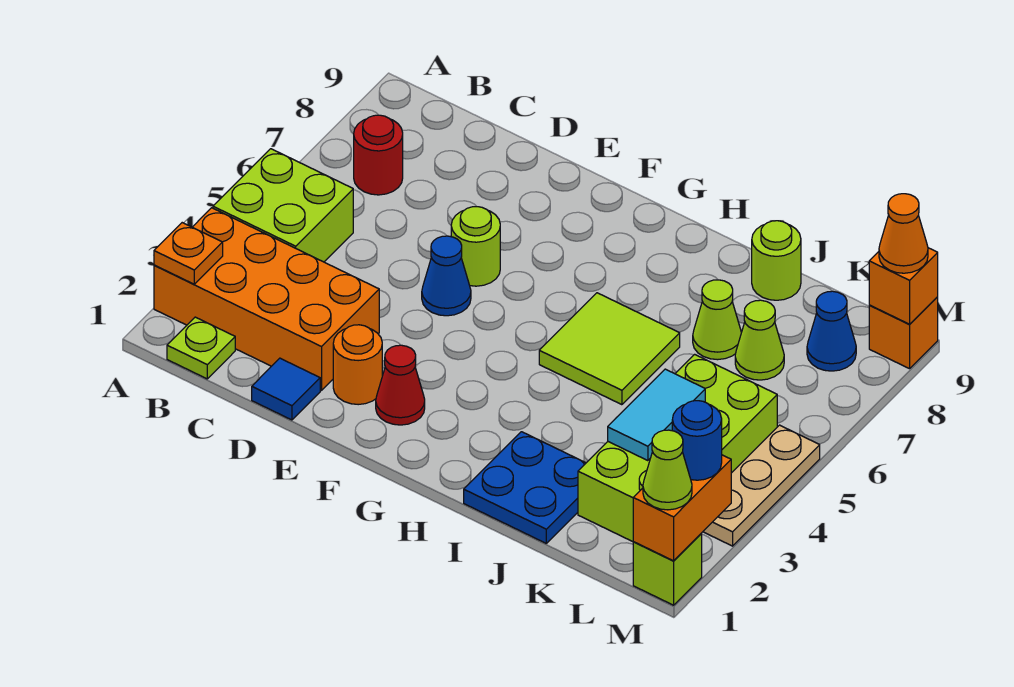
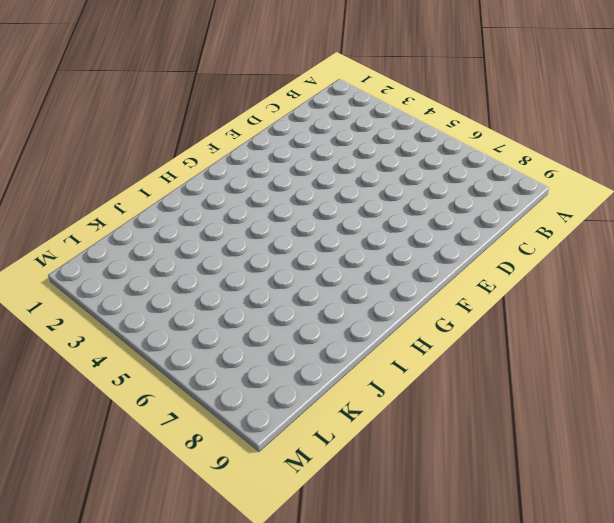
none -> orange brick A2:D3 level 1
none -> lime brick A4:B5 level 1
none -> lime plate B1 level 1

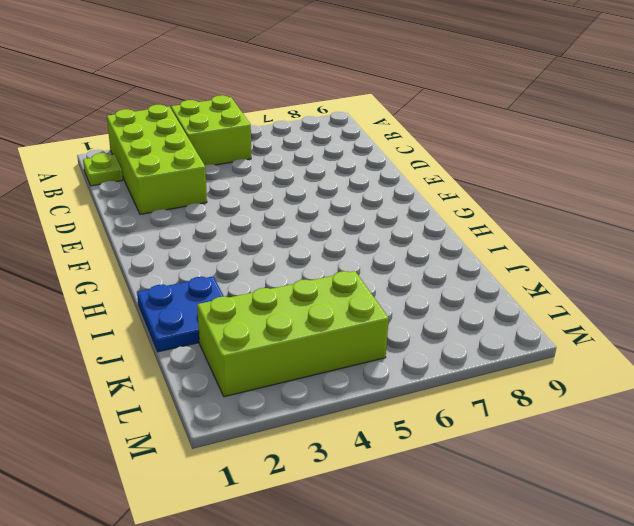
lime brick A2:D3 level 1 -> orange brick A2:D3 level 1
none -> red round brick B7 level 1
none -> blue tile D1 level 1
none -> orange round brick E2 level 1

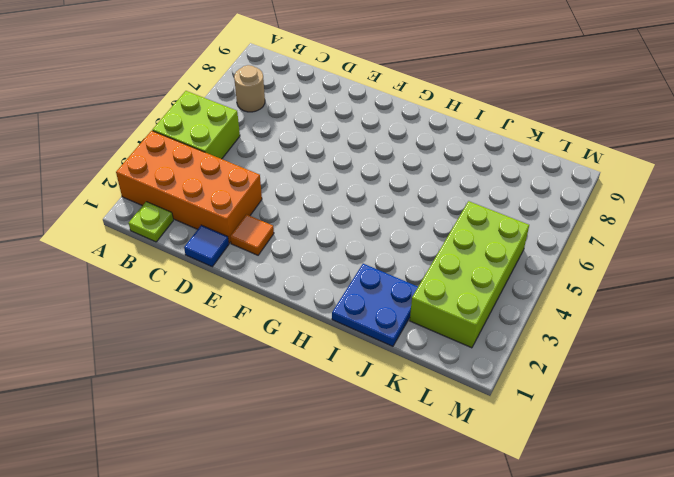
tan round brick B7 level 1 -> red round brick B7 level 1
orange tile E2 level 1 -> orange round brick E2 level 1
none -> blue cone E5 level 1
none -> lime round brick E6 level 1
none -> red cone F2 level 1

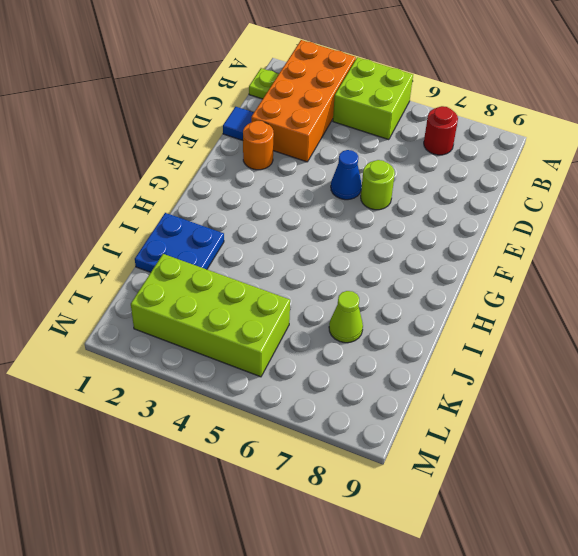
none -> red cone F2 level 1
none -> lime tile H5:I6 level 1
none -> lime round brick J9 level 1

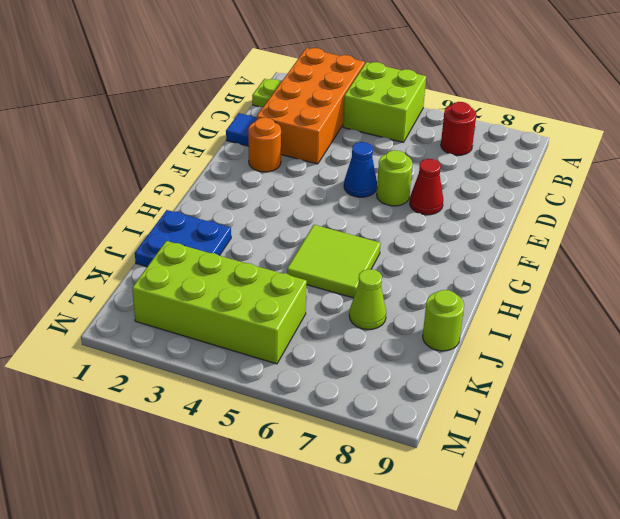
red cone E7 level 1 -> red cone F2 level 1
none -> lime cone K7 level 1
none -> blue cone L8 level 1
none -> lime brick M1 level 1

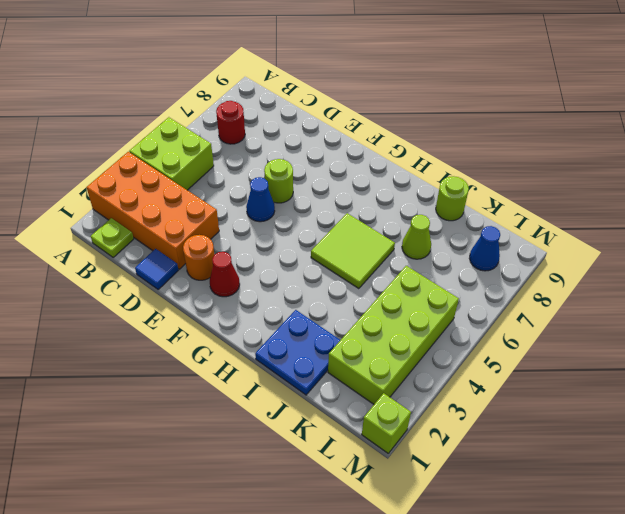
none -> lime cone K7 level 1
none -> tan plate M3:M5 level 1
none -> orange brick M9 level 1

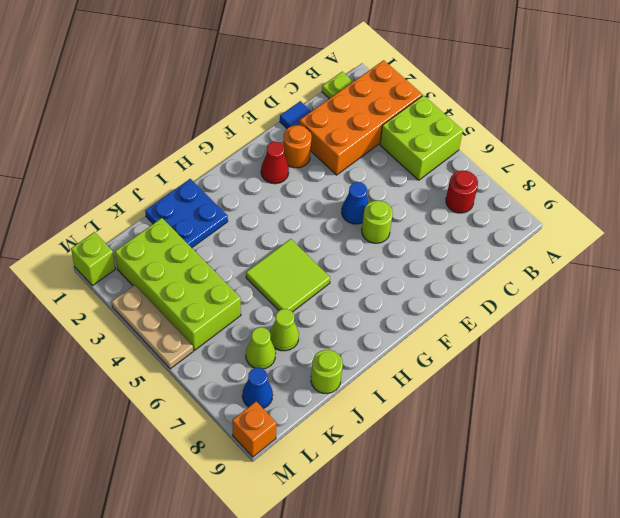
none -> orange plate A2 level 2
none -> cyan tile K3:K4 level 2
none -> orange brick M1:M2 level 2

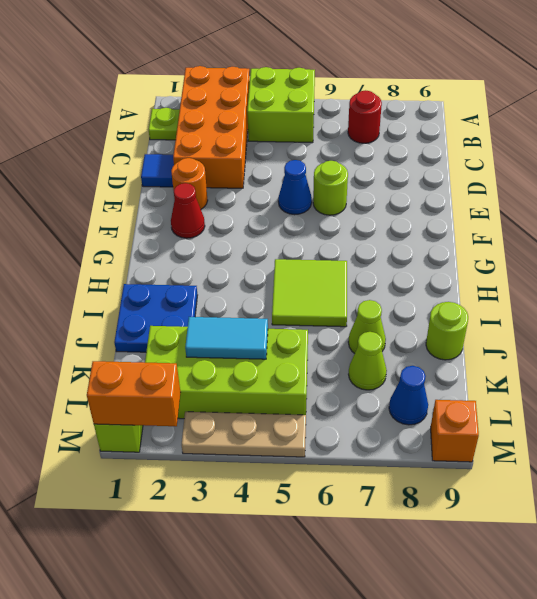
none -> orange plate A2 level 2
none -> orange brick M9 level 2
none -> lime cone M1 level 3

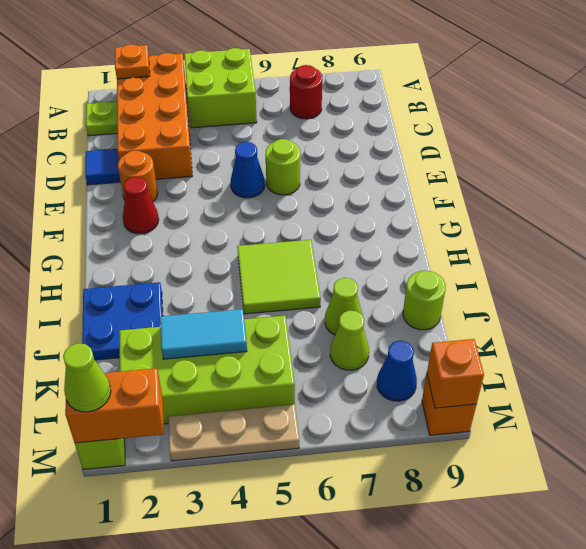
none -> blue round brick M2 level 3
none -> orange cone M9 level 3

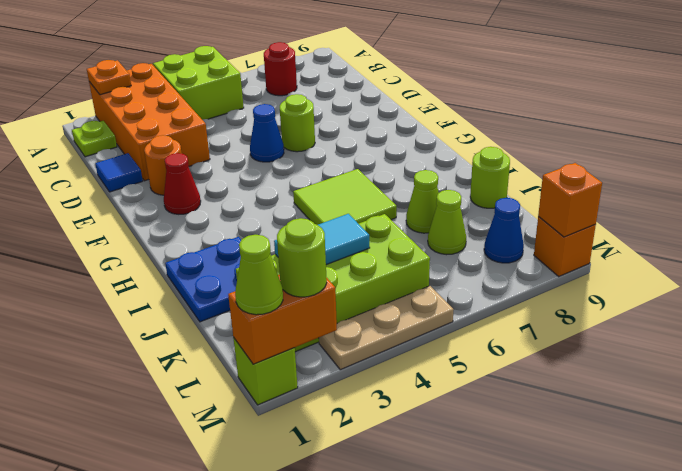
lime round brick M2 level 3 -> blue round brick M2 level 3
none -> orange cone M9 level 3

